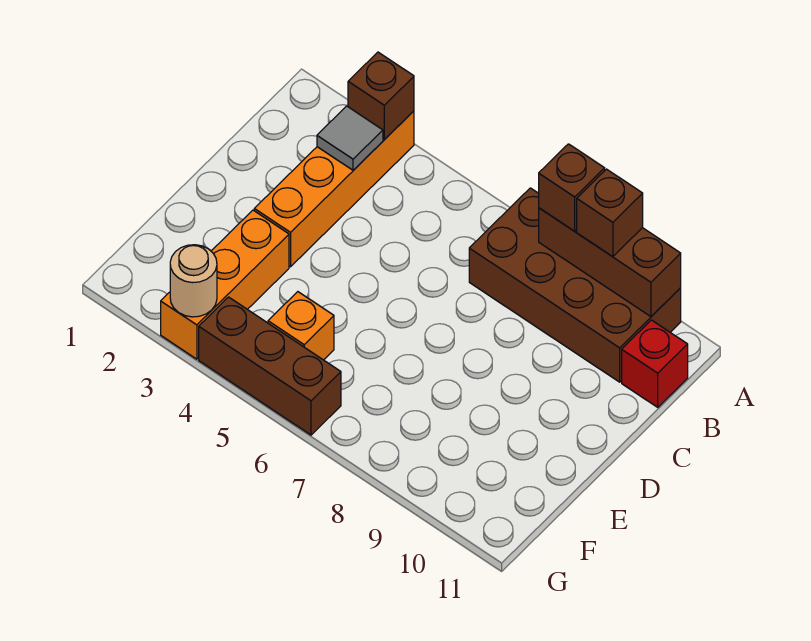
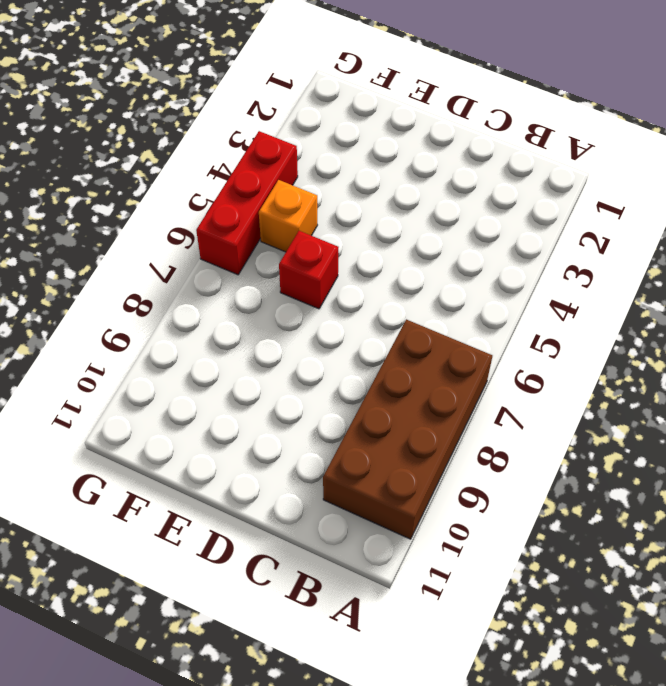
red brick E6 level 1 -> red brick B11 level 1
red brick G4:G6 level 1 -> brown brick G4:G6 level 1
none -> orange brick A3:D3 level 1
none -> orange brick E3:G3 level 1
none -> brown brick A3 level 2

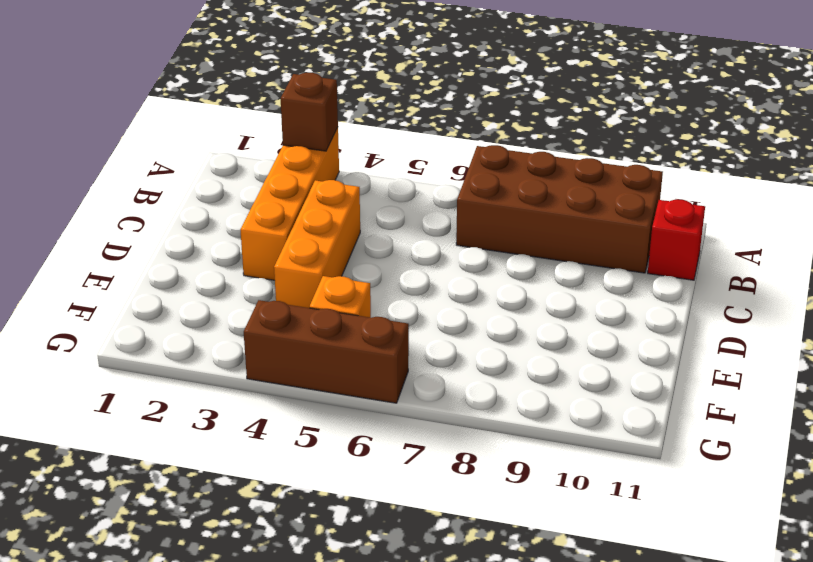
orange brick C4:E4 level 1 -> orange brick E3:G3 level 1
none -> brown brick A8:A10 level 2
none -> grey tile B3 level 2
none -> tan round brick G3 level 2

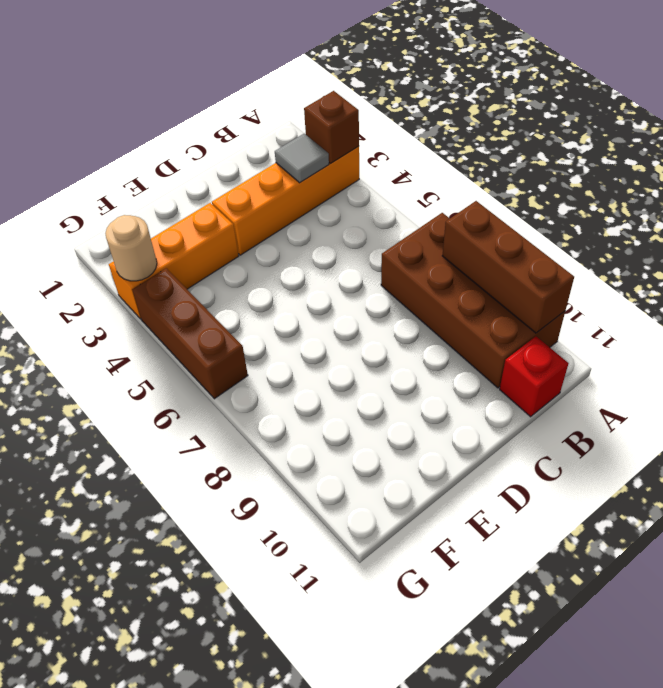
none -> orange brick F5 level 1
none -> brown brick A8 level 3
none -> brown brick A9 level 3

